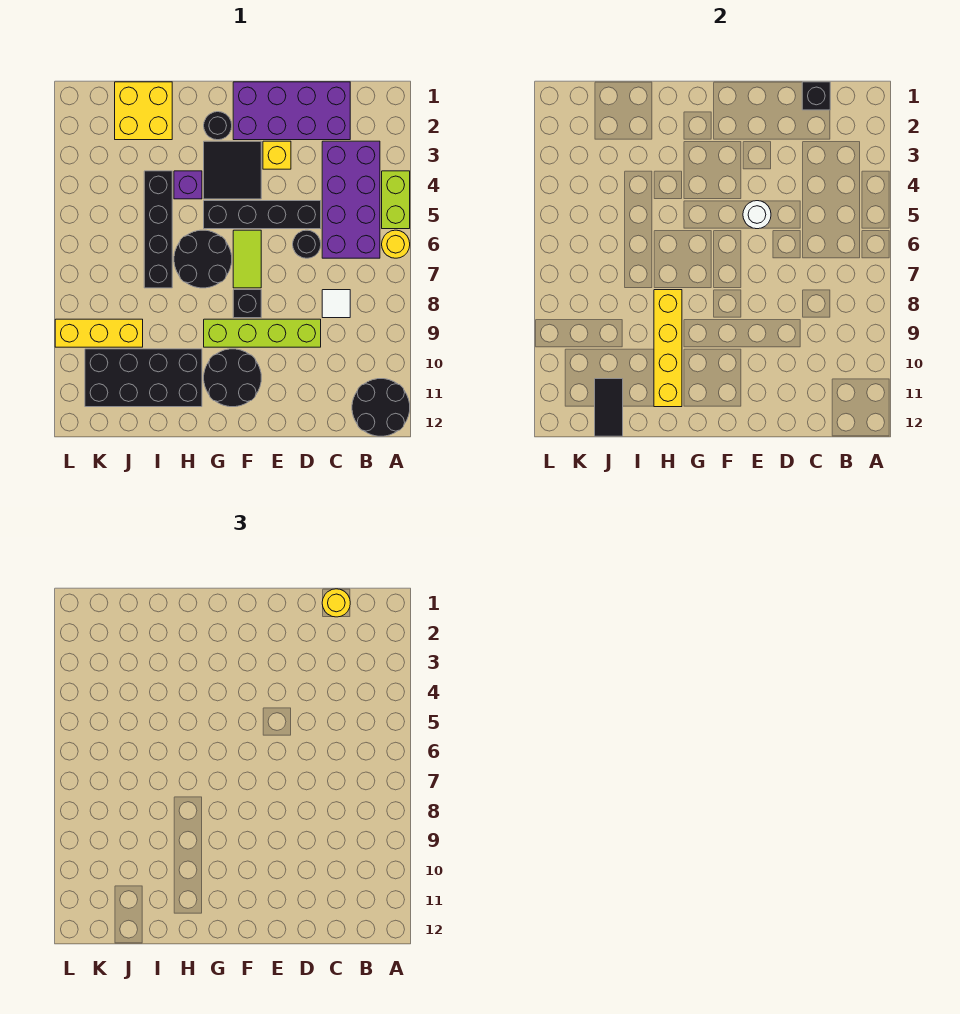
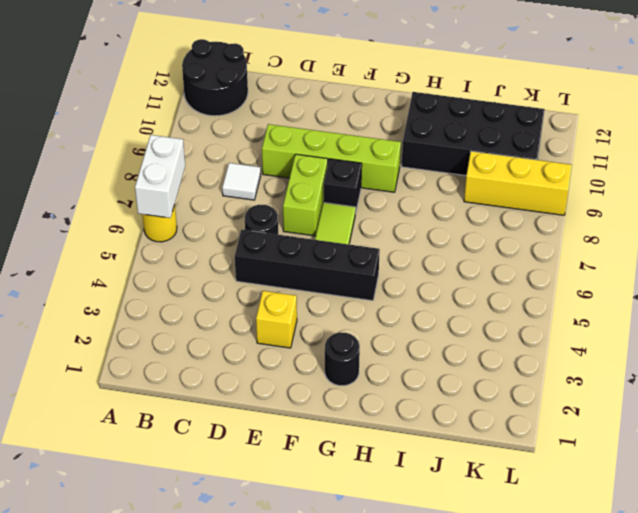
white brick A6:A7 level 2 -> none
lime brick E7:E8 level 1 -> lime brick A4:A5 level 1
none -> purple brick B3:C6 level 1
none -> purple brick C1:F2 level 1
none -> black tile F3:G4 level 1

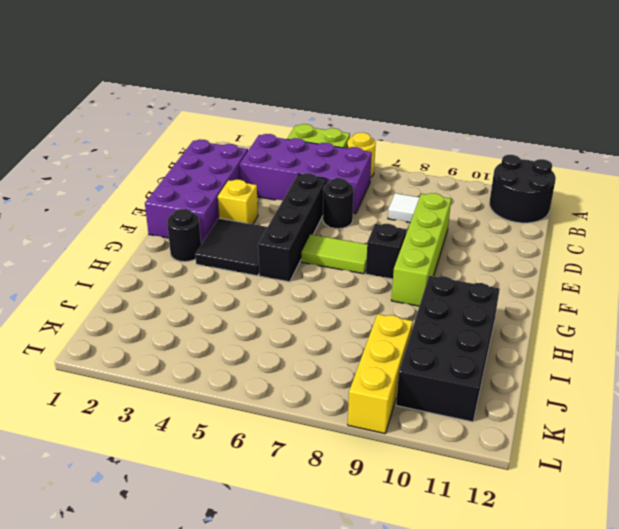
none -> black round brick F10:G11 level 1
none -> black round brick G6:H7 level 1
none -> purple brick H4 level 1

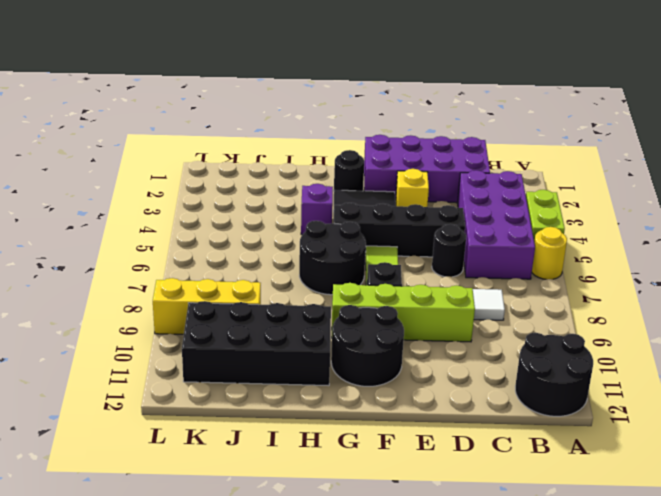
none -> yellow brick I1:J2 level 1
none -> black brick I4:I7 level 1
none -> black brick C1 level 2

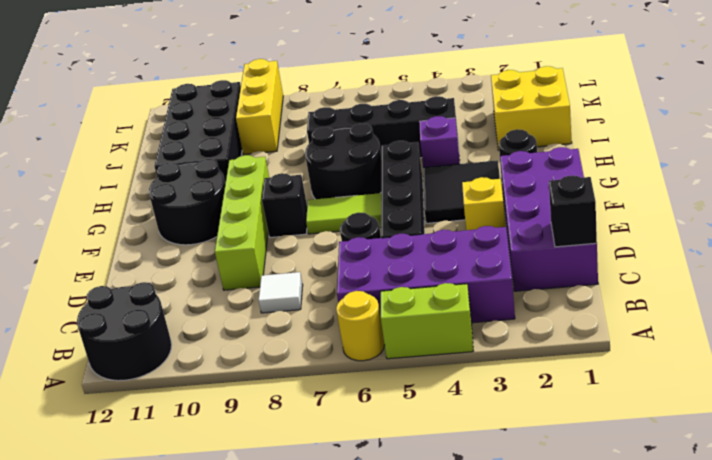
none -> white round brick E5 level 2
none -> yellow brick H8:H11 level 2
none -> black tile J11:J12 level 2

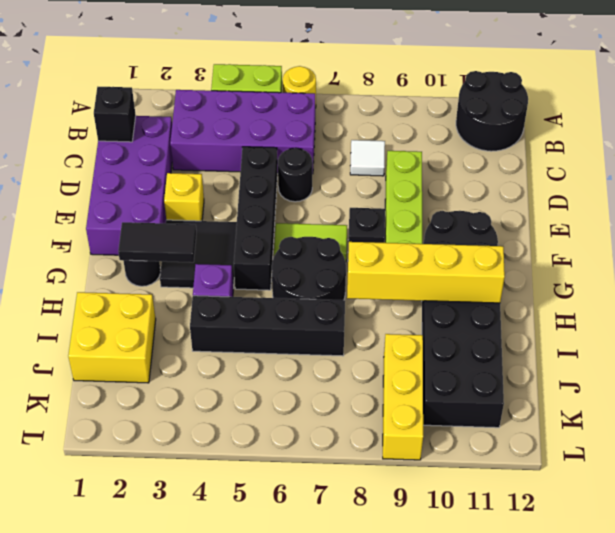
black tile G2:G3 level 2 -> black tile J11:J12 level 2
none -> white round brick E5 level 2
none -> yellow round brick C1 level 3

